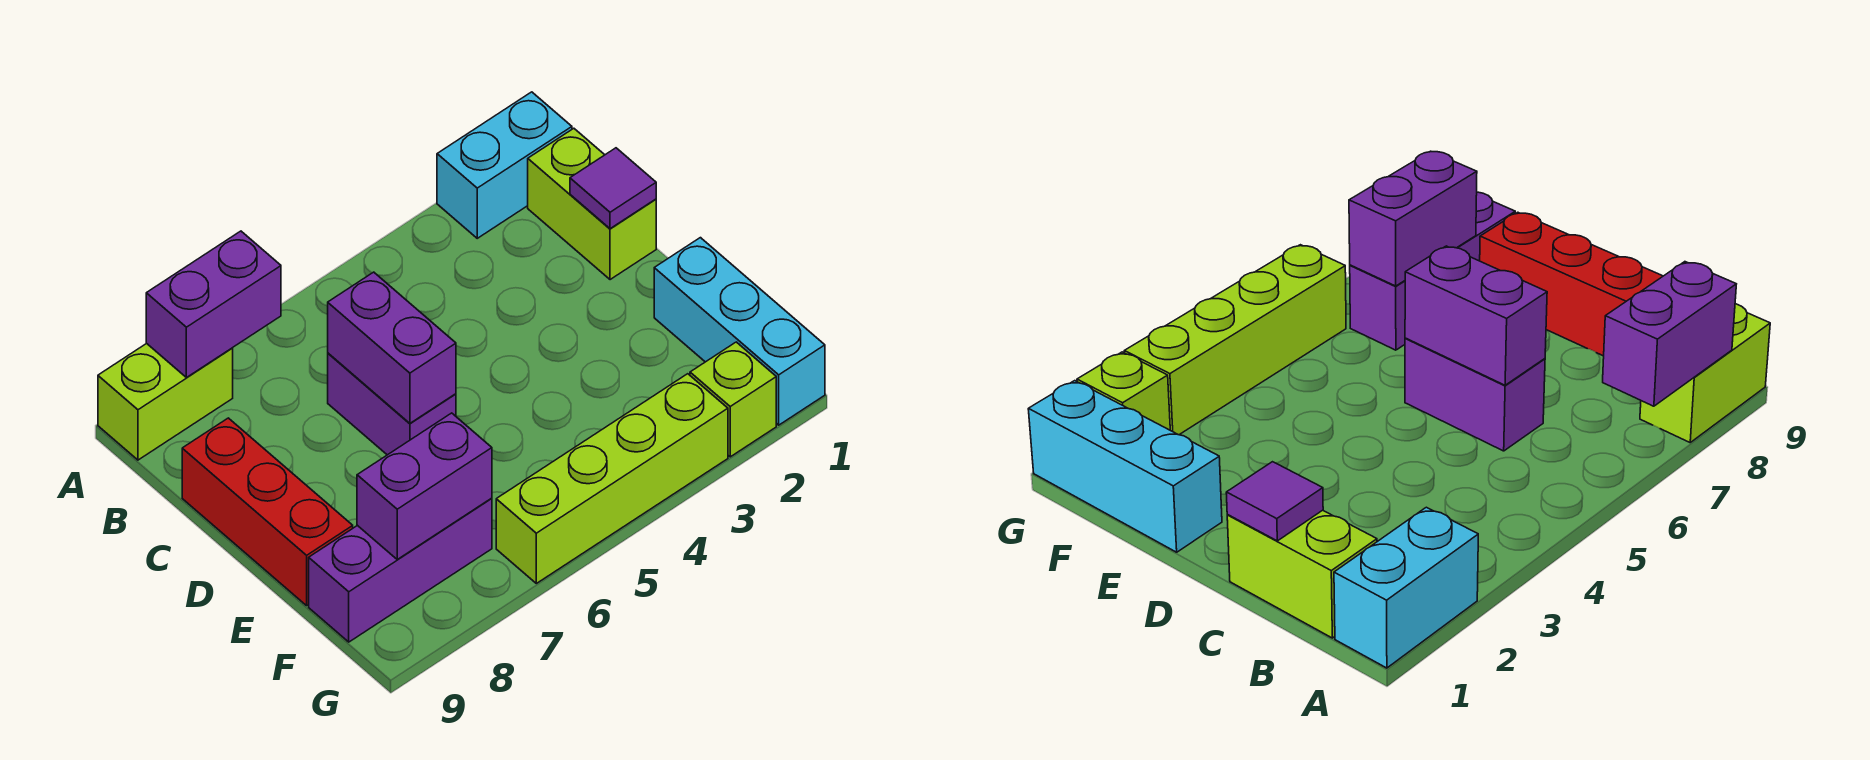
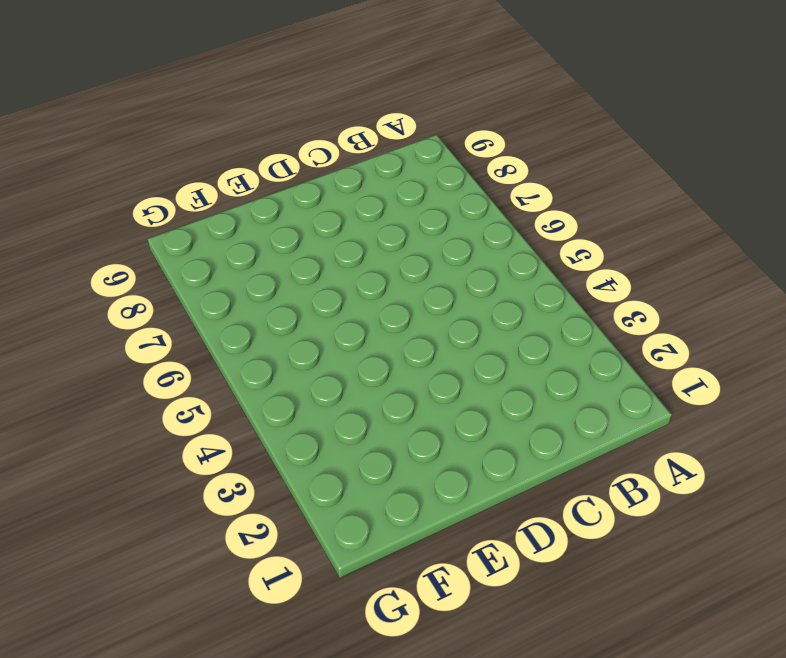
none -> cyan brick A1:A2 level 1
none -> lime brick A8:A9 level 1
none -> lime brick B1:C1 level 1

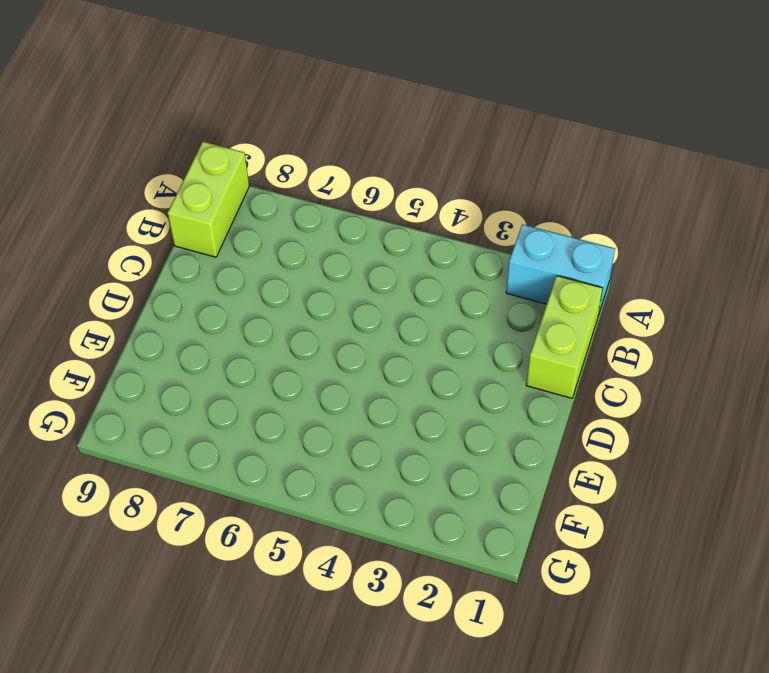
lime brick A9:B9 level 1 -> lime brick A8:A9 level 1
none -> purple brick C6:D6 level 1
none -> red brick C9:E9 level 1
none -> cyan brick E1:G1 level 1

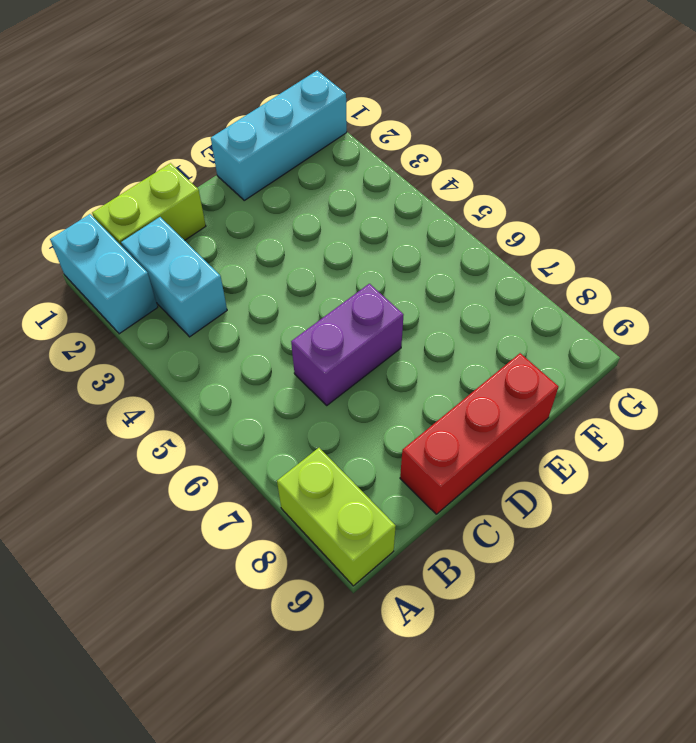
cyan brick B2:B3 level 1 -> none
none -> purple brick F7:F9 level 1
none -> lime brick G2 level 1
none -> lime brick G3:G6 level 1

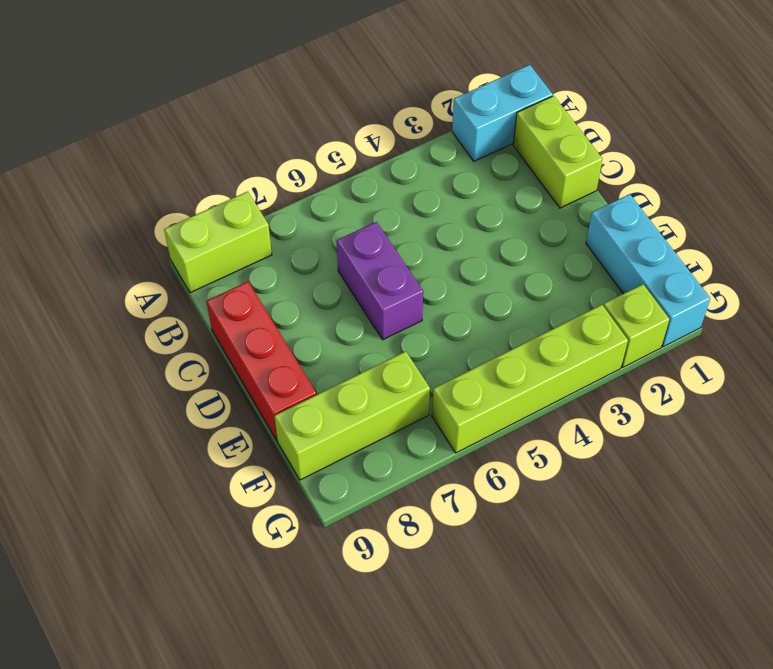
lime brick F7:F9 level 1 -> purple brick F7:F9 level 1
none -> purple brick A7:A8 level 2
none -> purple tile C1 level 2
none -> purple brick C6:D6 level 2

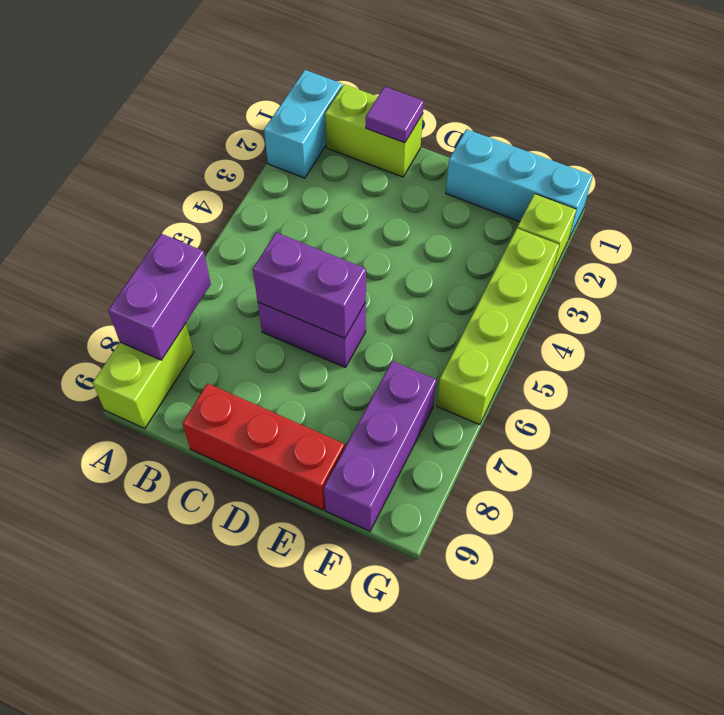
none -> purple brick F7:F8 level 2

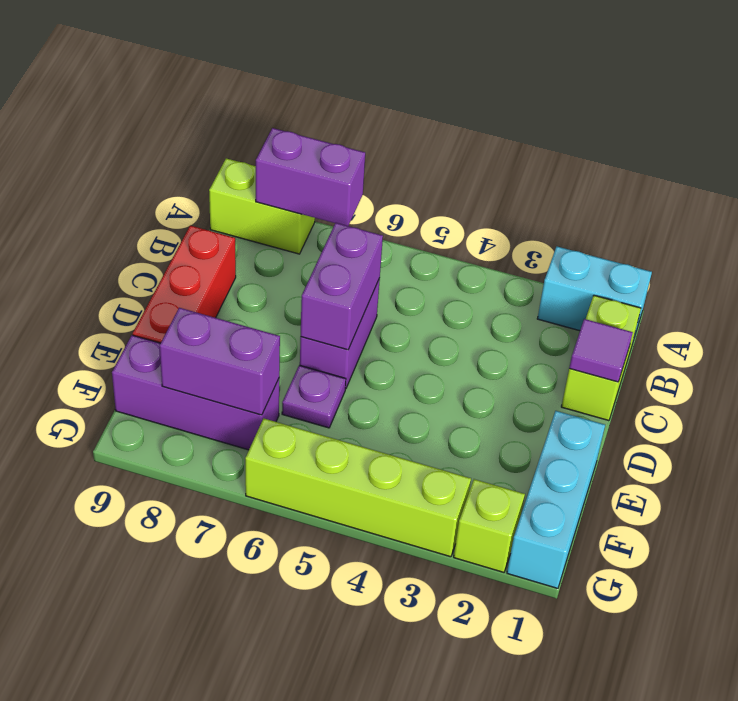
purple plate E6 level 1 -> none

